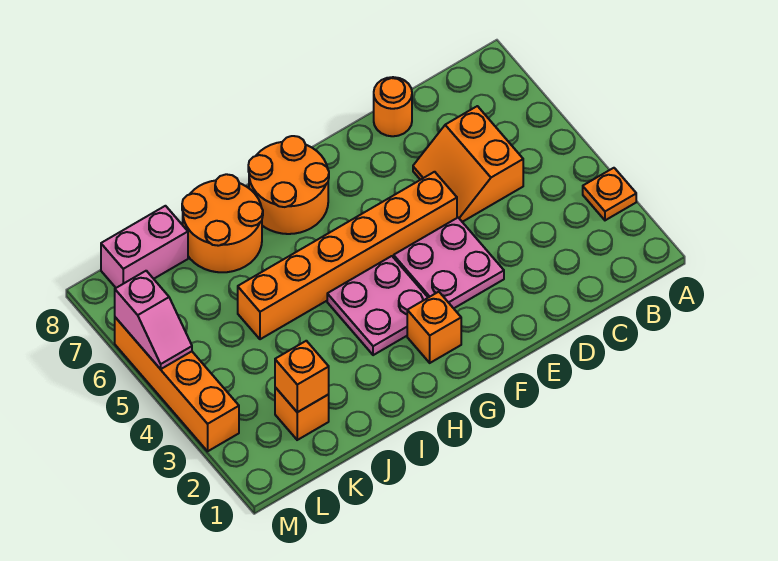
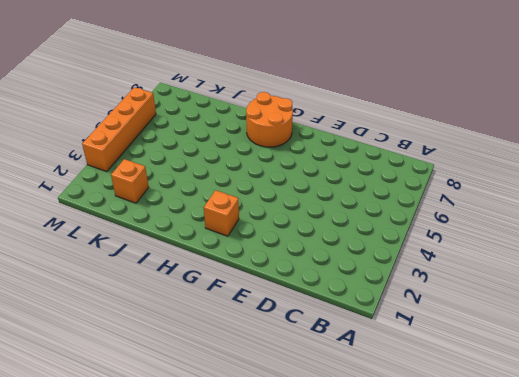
none -> orange plate A3 level 1
none -> orange slope C5:D6 level 1 top C
none -> orange round brick D8 level 1

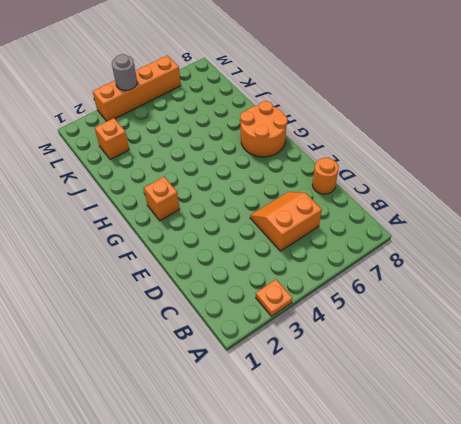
grey round brick M4 level 2 -> none
none -> pink plate E3:F4 level 1
none -> orange brick E5:J5 level 1
none -> pink plate G3:H4 level 1

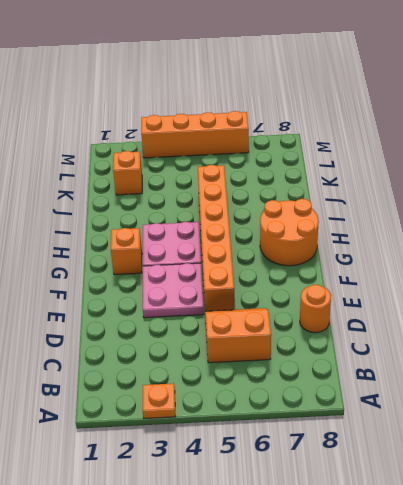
none -> orange round brick I7:J8 level 1
none -> pink brick K8:L8 level 1
none -> orange brick K2 level 2

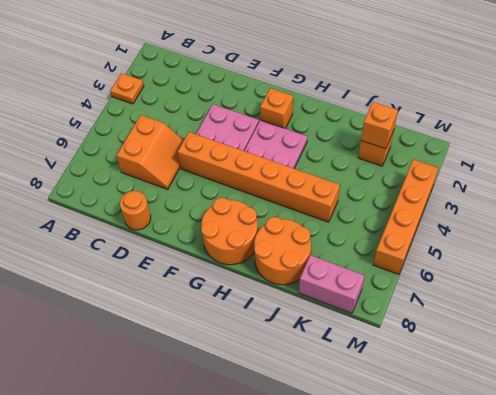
none -> pink slope M5:M6 level 2 top 6

